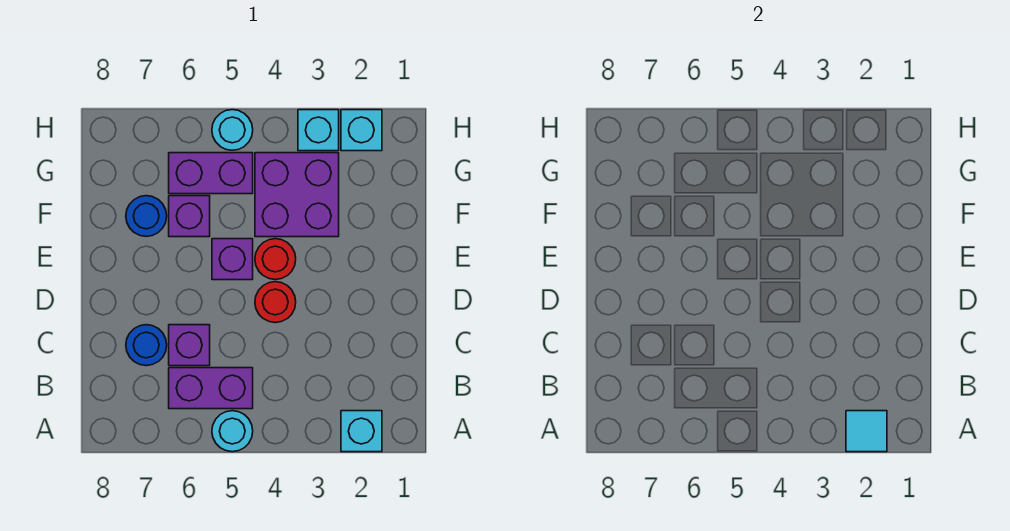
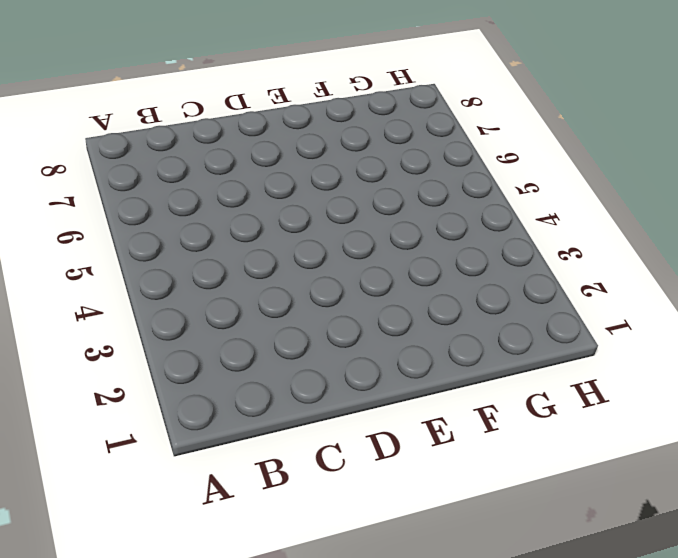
none -> cyan brick A2 level 1
none -> cyan round brick A5 level 1
none -> purple brick B5:B6 level 1

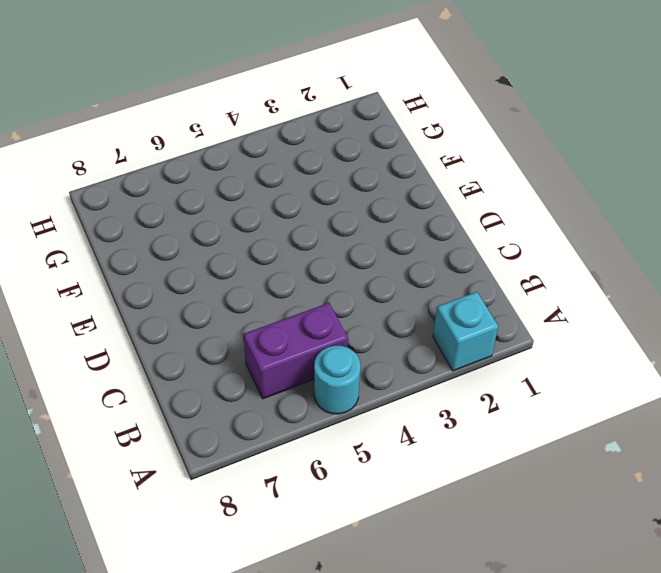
none -> purple brick C6 level 1
none -> blue round brick C7 level 1
none -> red round brick D4 level 1

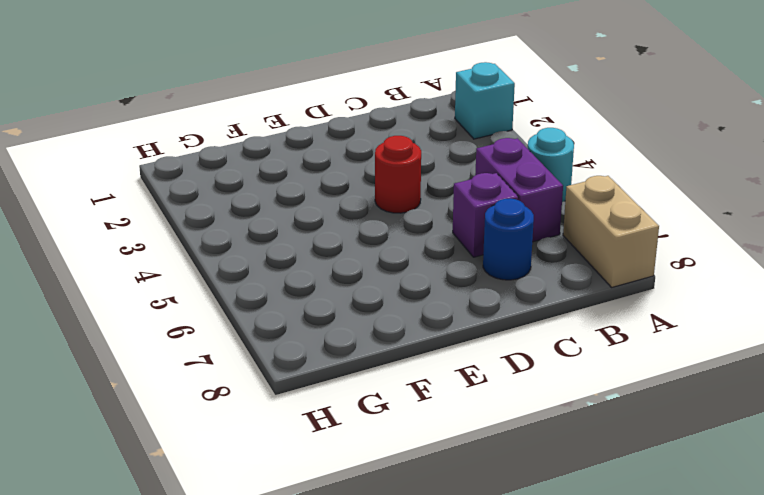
tan brick A7:A8 level 1 -> none
none -> red round brick E4 level 1
none -> purple brick E5 level 1
none -> purple brick F3:G4 level 1

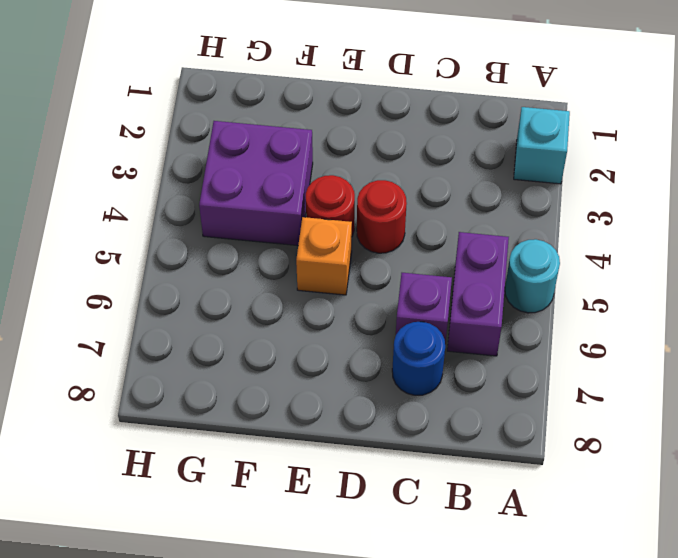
orange brick E5 level 1 -> purple brick E5 level 1
none -> purple brick F6 level 1
none -> blue round brick F7 level 1
none -> purple brick G5:G6 level 1

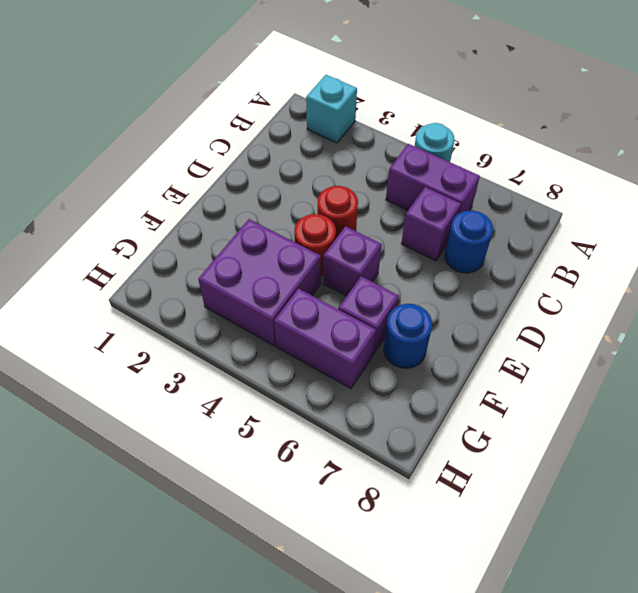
none -> cyan brick H2 level 1
none -> cyan brick H3 level 1
none -> cyan round brick H5 level 1

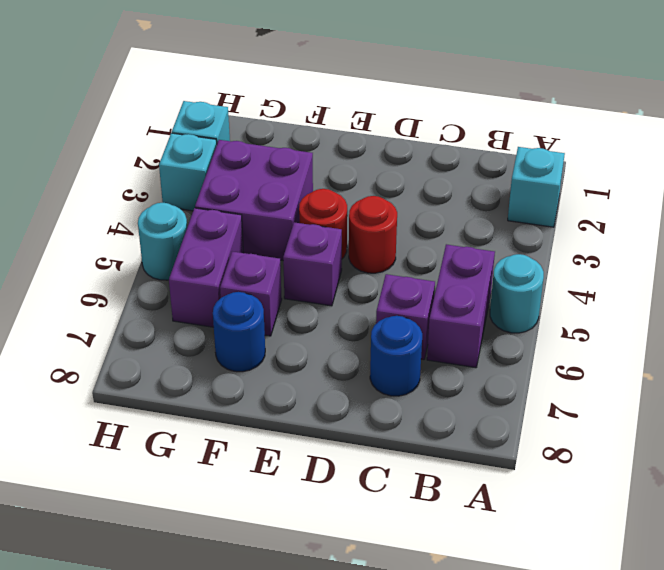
none -> cyan tile A2 level 2

